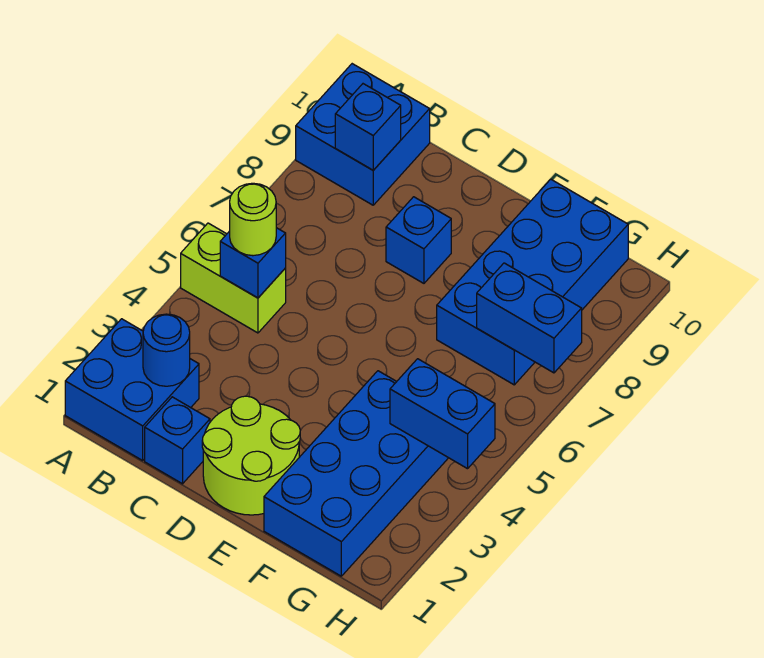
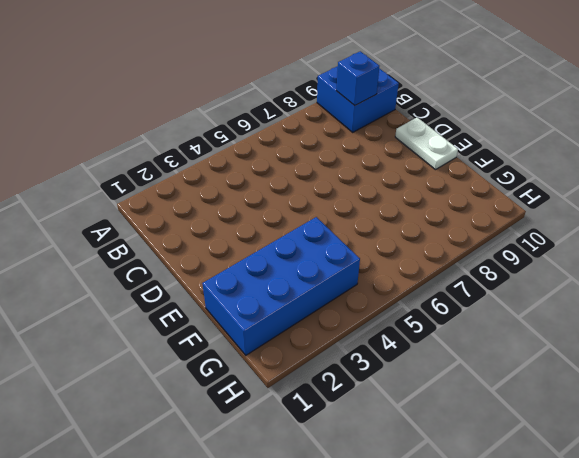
white plate D10:E10 level 1 -> none
none -> blue brick A1:B2 level 1
none -> lime brick A5:B5 level 1
none -> blue brick C1 level 1

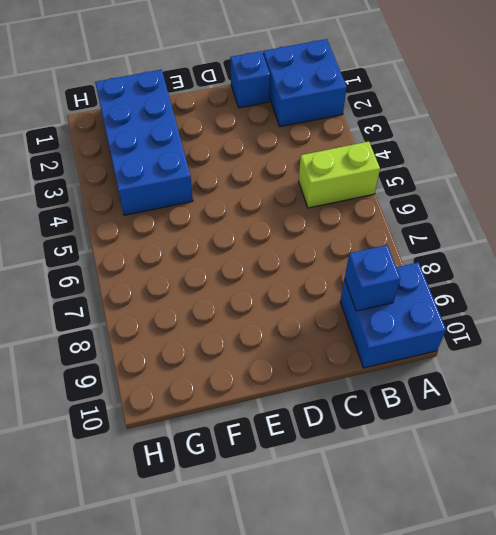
none -> lime round brick D1:E2 level 1
none -> blue brick D8 level 1
none -> blue brick F7:G10 level 1

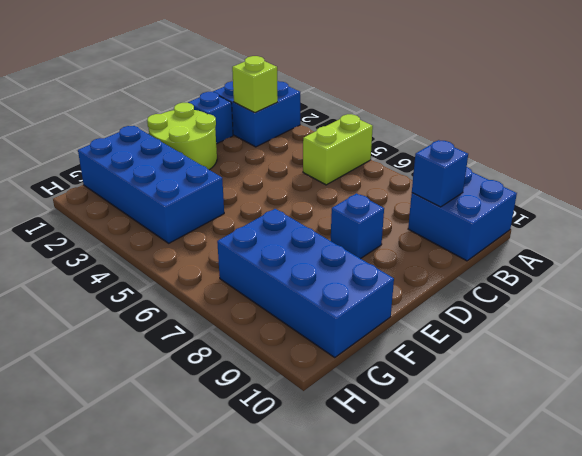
lime brick B2 level 2 -> blue round brick B2 level 2
none -> blue brick B5 level 2
none -> blue brick G4:H4 level 2
none -> blue brick G7:H7 level 2

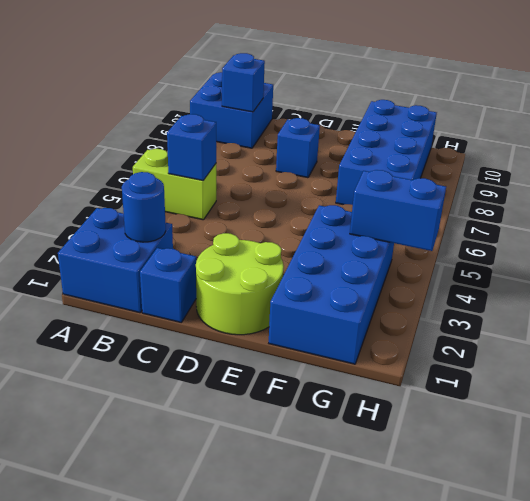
none -> blue brick G7:H7 level 2
none -> lime round brick B5 level 3

